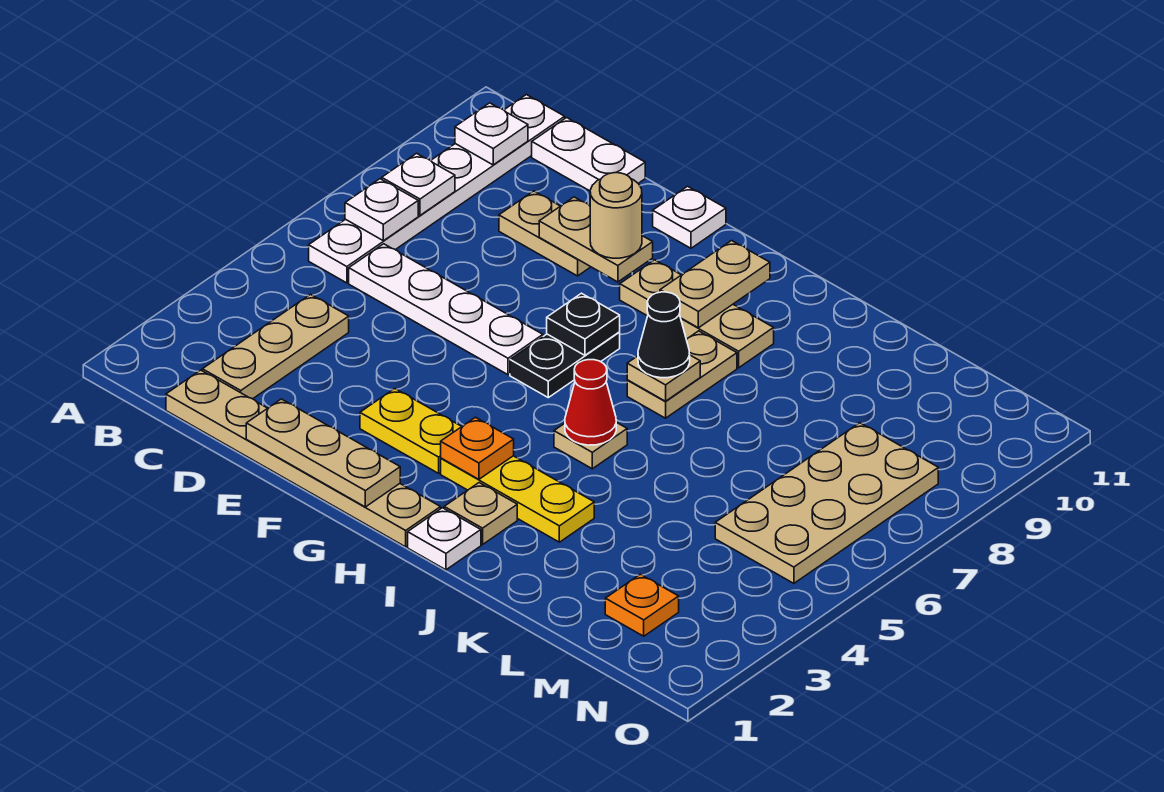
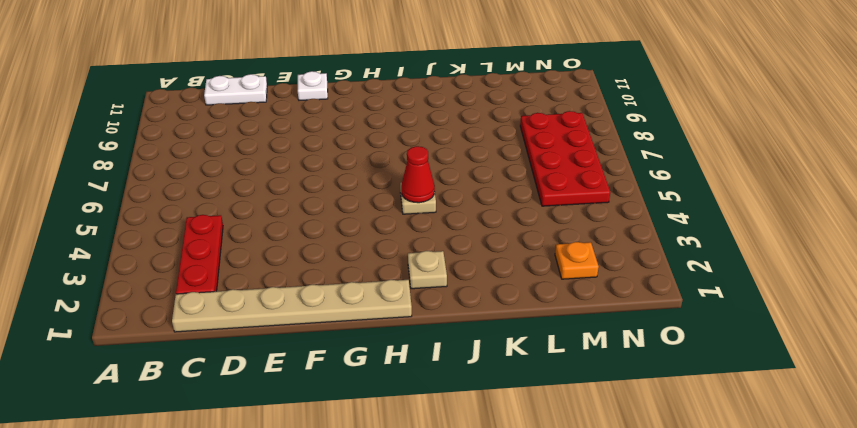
red plate C2:C4 level 1 -> tan plate C2:C4 level 1
red plate M5:N8 level 1 -> tan plate M5:N8 level 1
none -> white plate B6:B11 level 1
none -> white plate C6:F6 level 1
none -> tan plate D9:E9 level 1

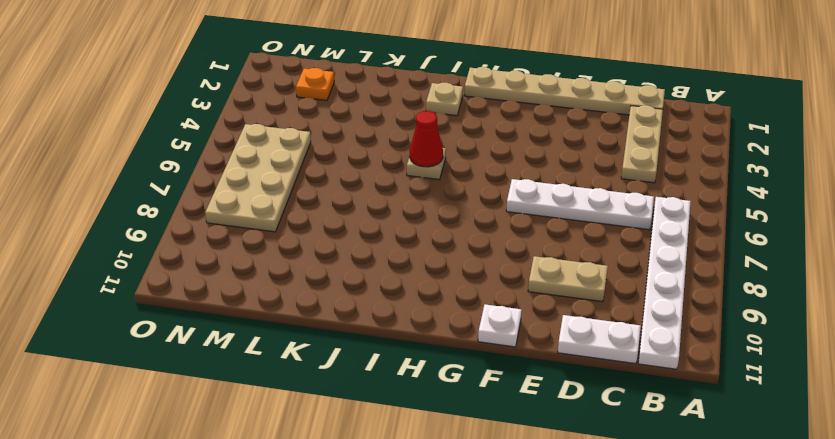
none -> yellow plate F3:G3 level 1
none -> black plate G6:G7 level 1
none -> tan plate G9:I9 level 1

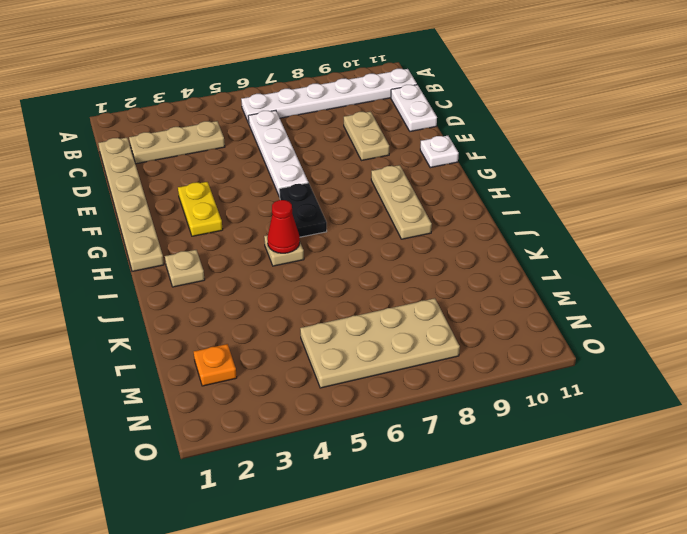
black plate G6:H6 level 1 -> black plate G6:G7 level 1
none -> yellow plate H3:J3 level 1
none -> white plate I1 level 1
none -> tan plate I7:I8 level 1

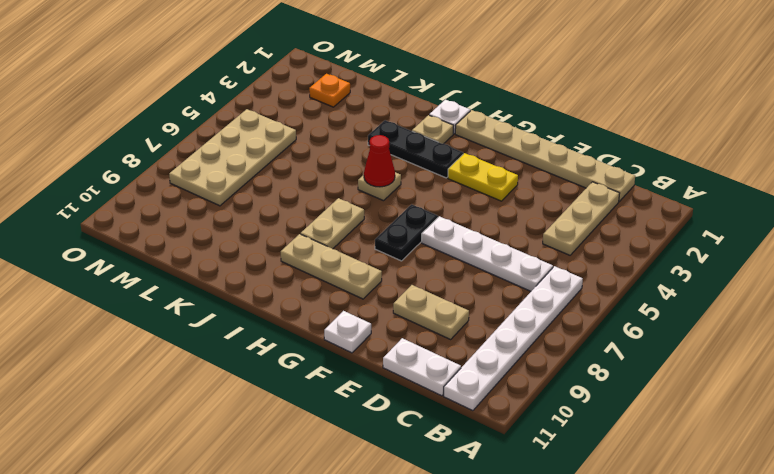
black plate H3:J3 level 1 -> yellow plate H3:J3 level 1
none -> white plate B7 level 2
none -> white plate B8 level 2
none -> white plate B10 level 2

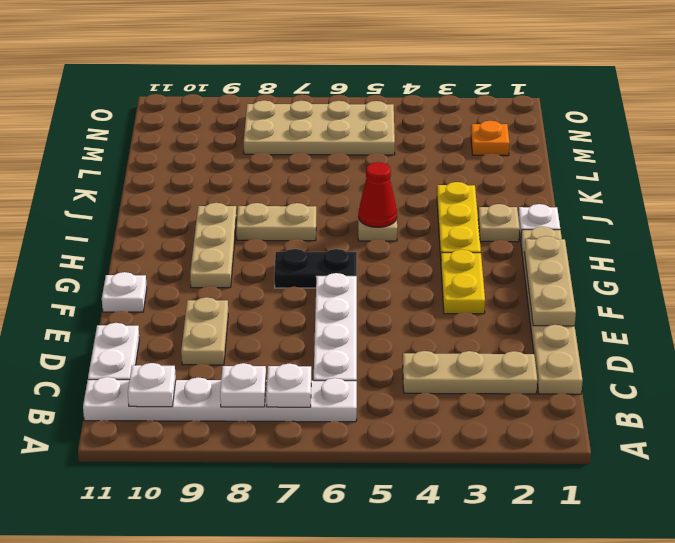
none -> tan plate E9:F9 level 2
none -> black plate G7 level 2
none -> orange plate H3 level 2

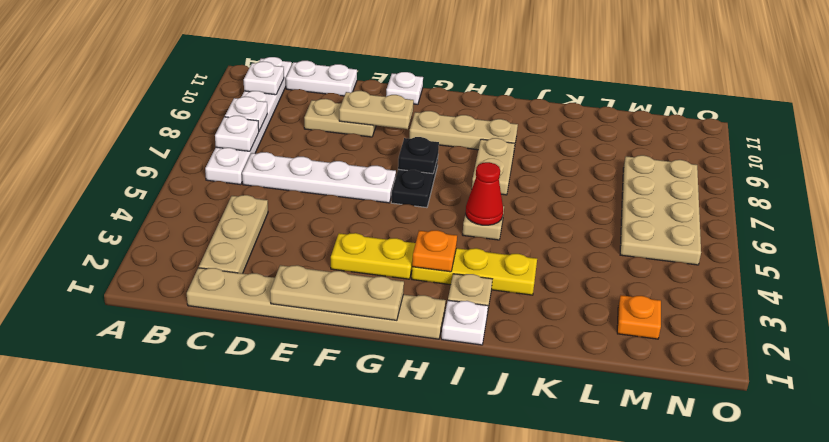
none -> tan plate H9:H10 level 2
none -> tan plate I7 level 2
none -> tan round brick F9 level 3

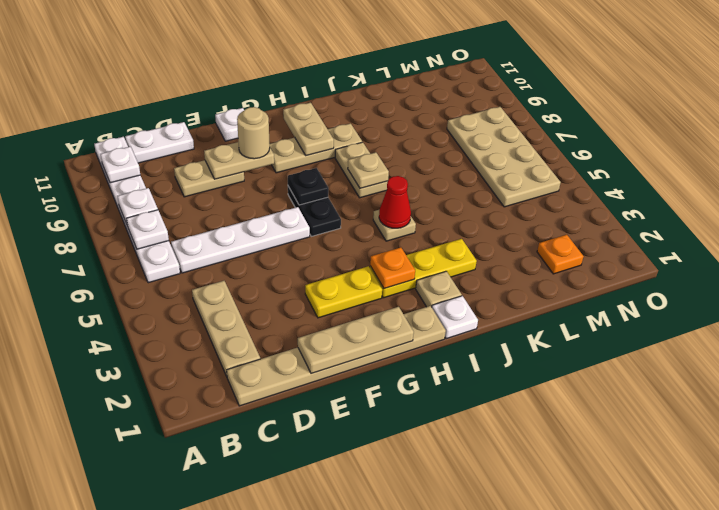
none -> black cone I7 level 3

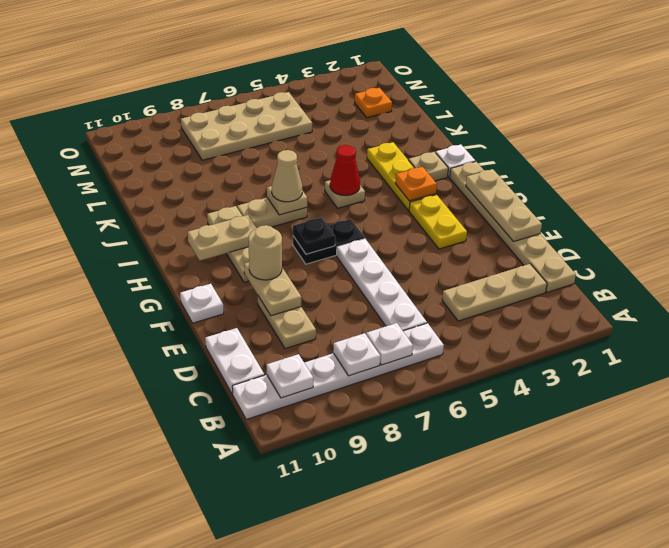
tan cone I7 level 3 -> black cone I7 level 3

